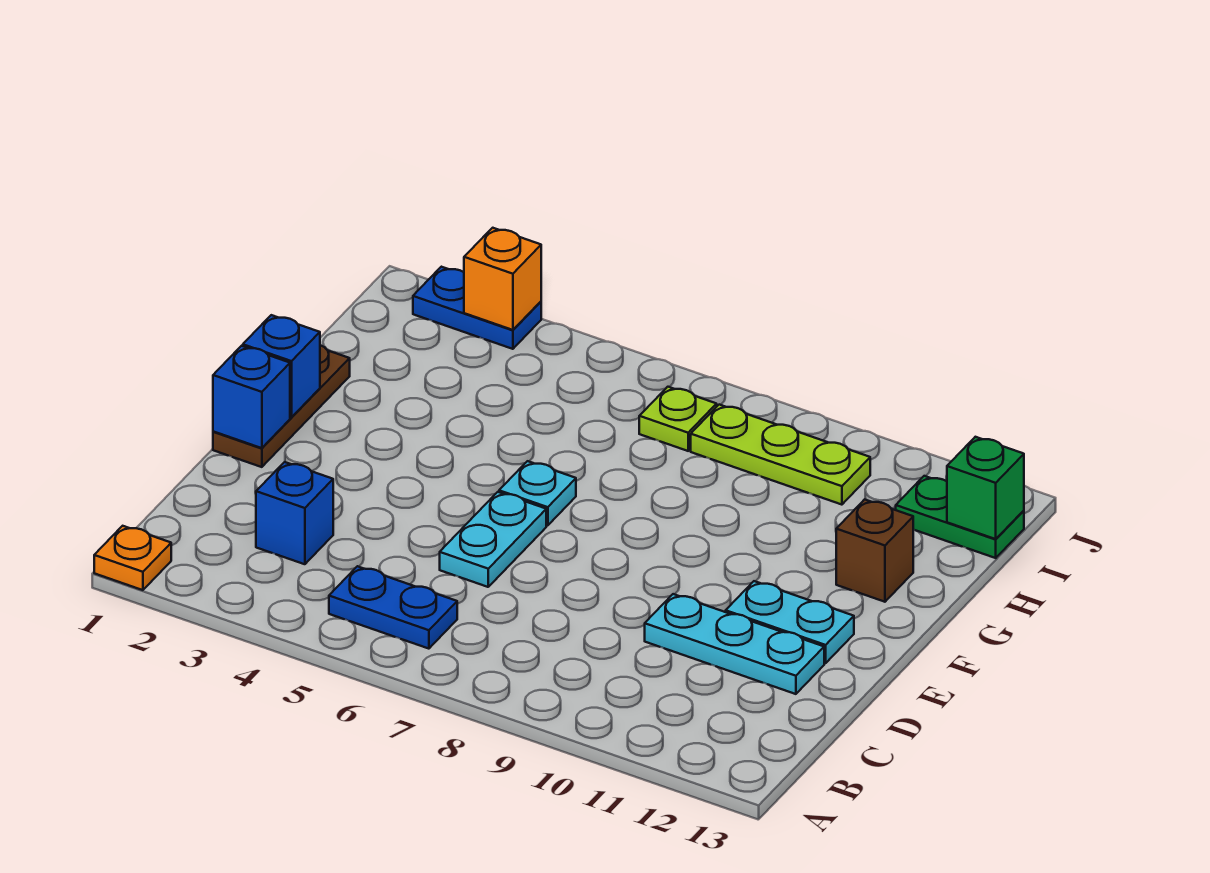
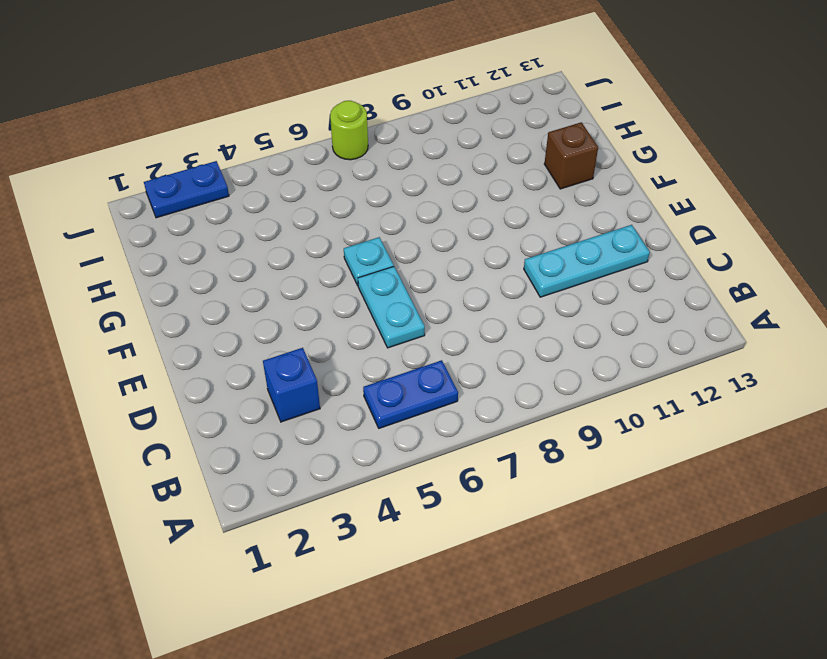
lime round brick J7 level 1 -> none
none -> orange plate A1 level 1
none -> brown plate E1:G1 level 1
none -> cyan plate E11:E12 level 1

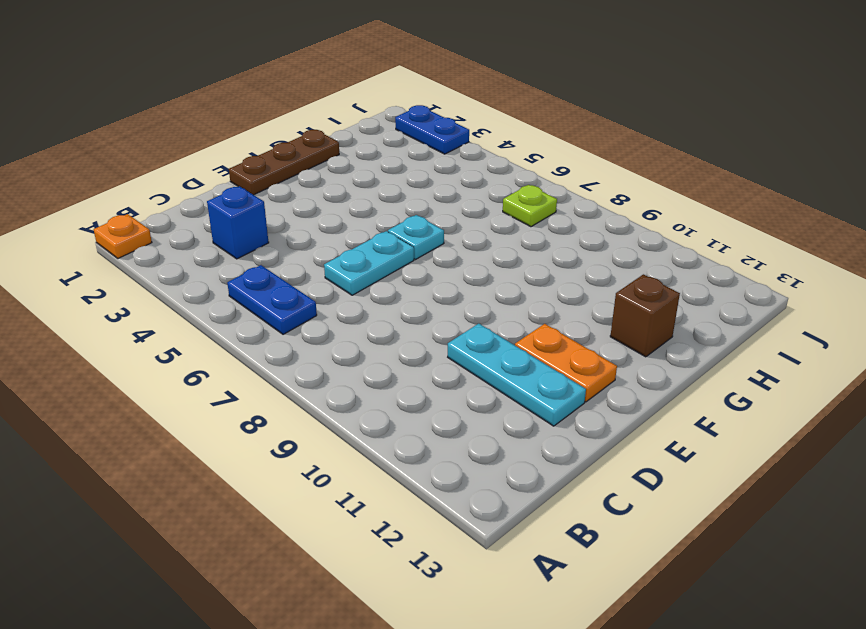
orange plate E11:E12 level 1 -> cyan plate E11:E12 level 1
none -> lime plate I8:I10 level 1
none -> green plate I12:I13 level 1
none -> blue brick E1 level 2

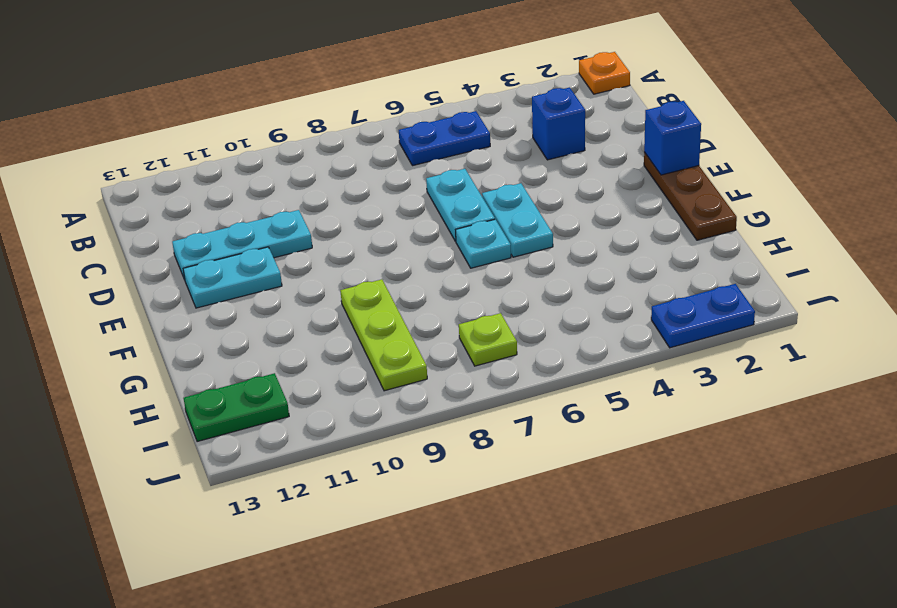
cyan plate E5:F5 level 1 -> none
lime plate G9:I9 level 1 -> lime plate I8:I10 level 1
none -> brown brick G12 level 1
none -> blue brick F1 level 2
none -> green brick I13 level 2

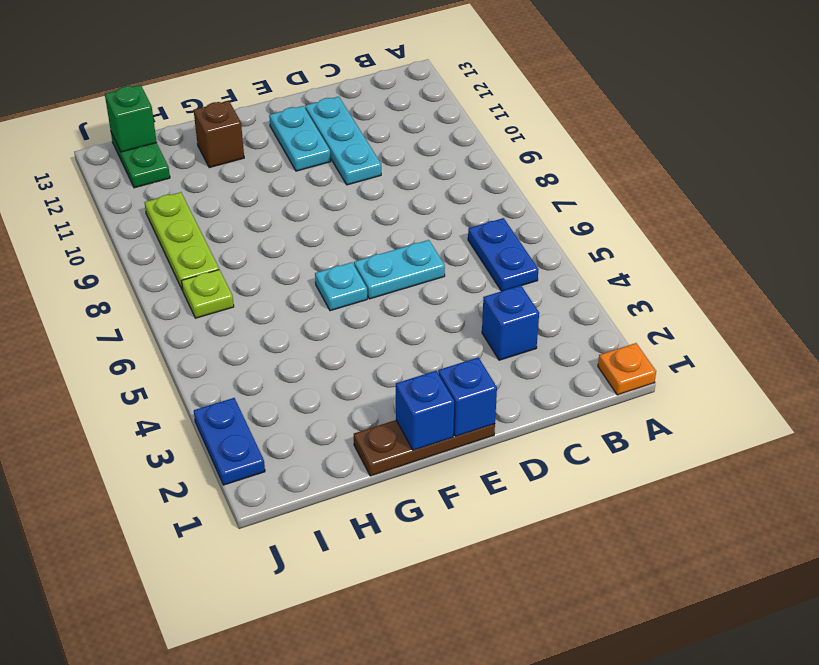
none -> orange brick J3 level 2

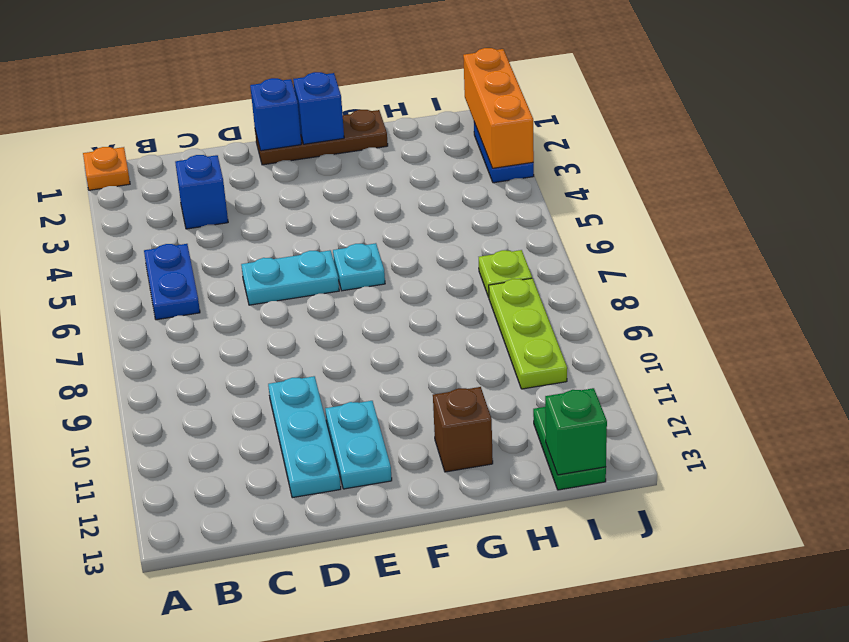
orange brick J1:J3 level 2 -> orange brick J3 level 2

